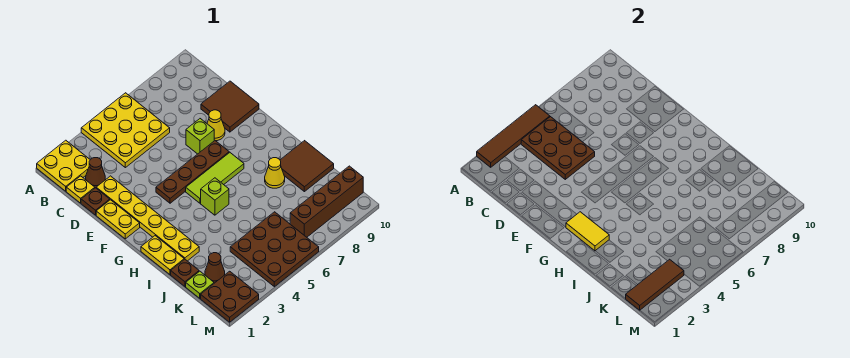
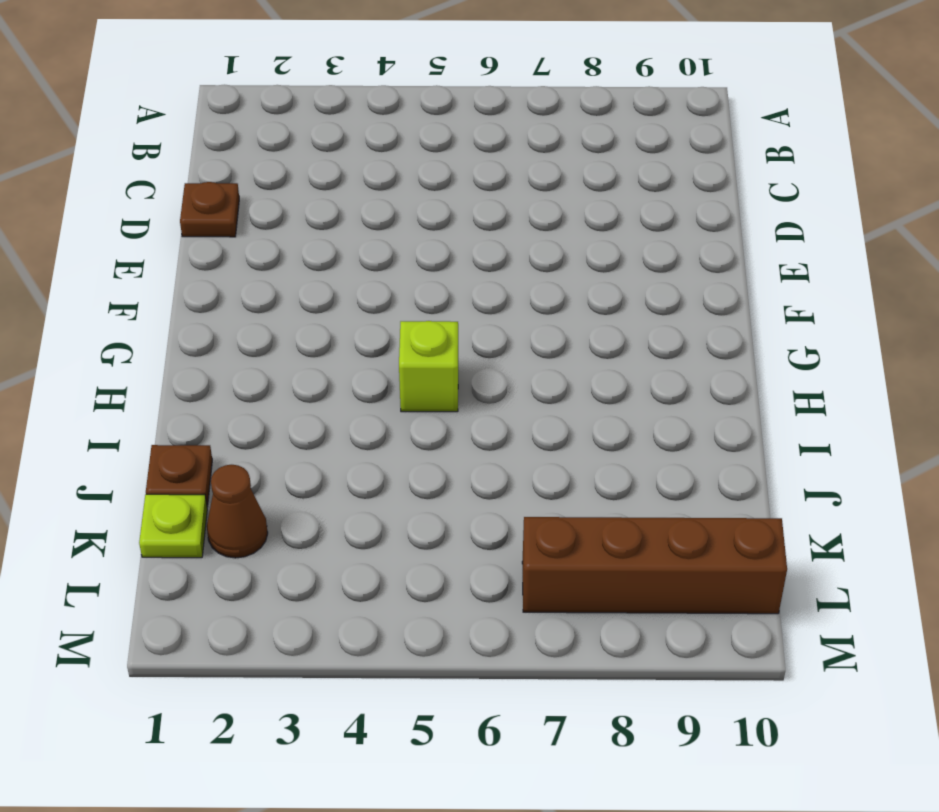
none -> yellow plate A1:B2 level 1
none -> yellow plate A4:C6 level 1
none -> yellow plate C1 level 1

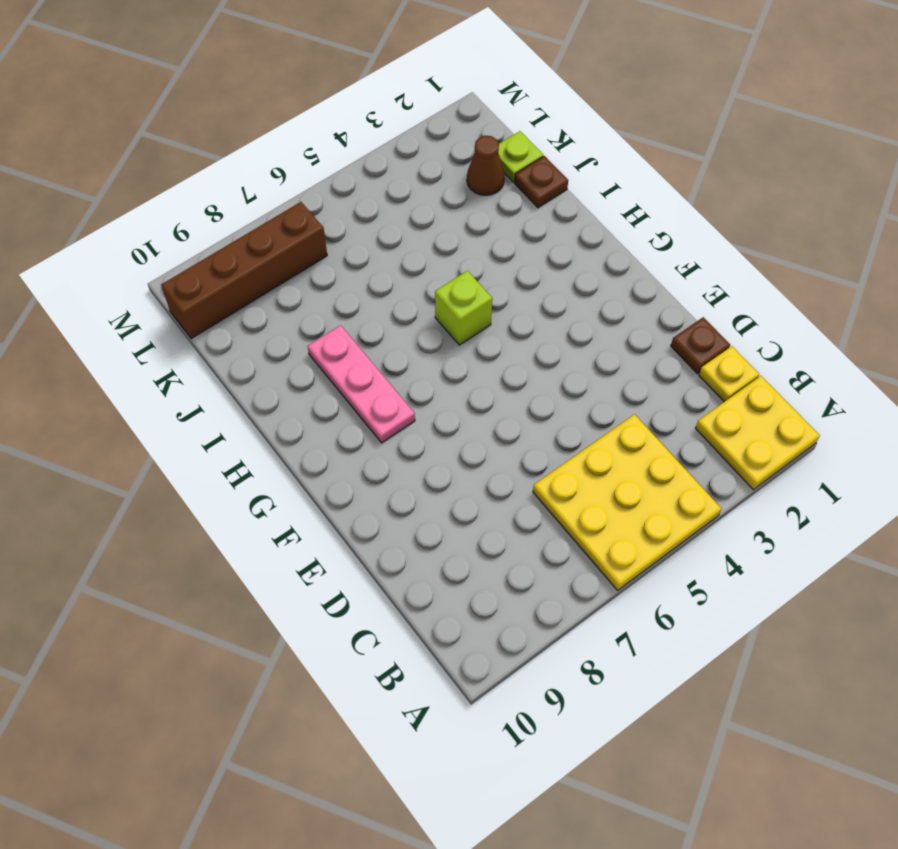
pink plate G8:I8 level 1 -> yellow cone I8 level 1
none -> brown cone C2 level 1
none -> yellow plate D2:I2 level 1
none -> brown tile D9:E10 level 1

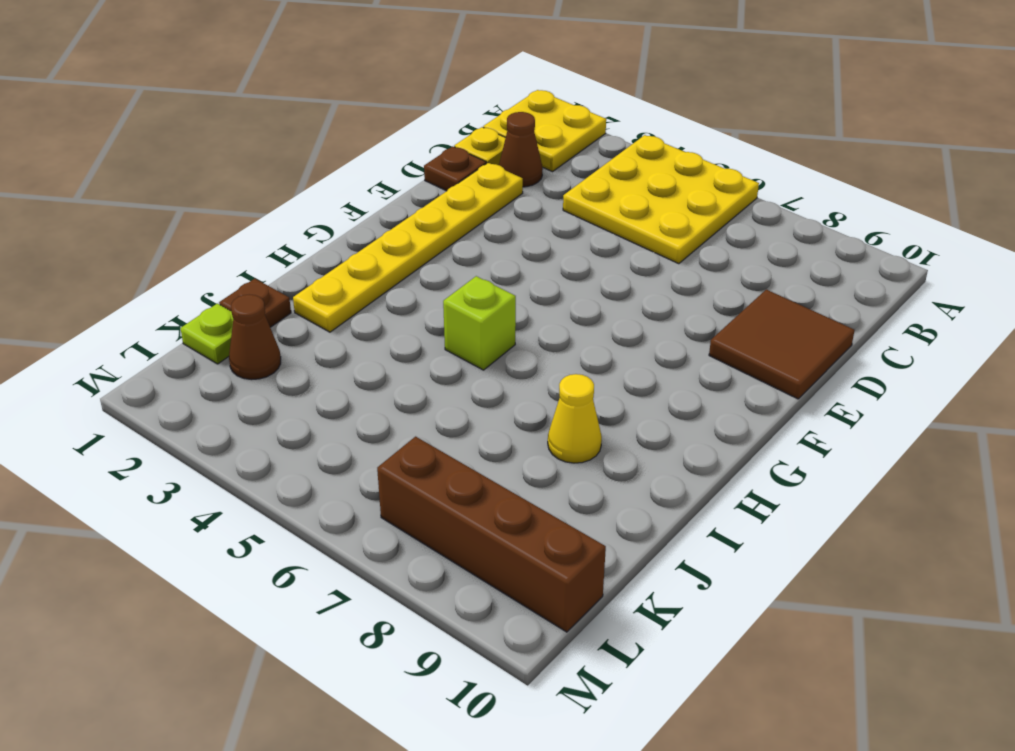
none -> yellow plate E1:F1 level 1
none -> lime brick E7 level 1
none -> yellow cone E8 level 1

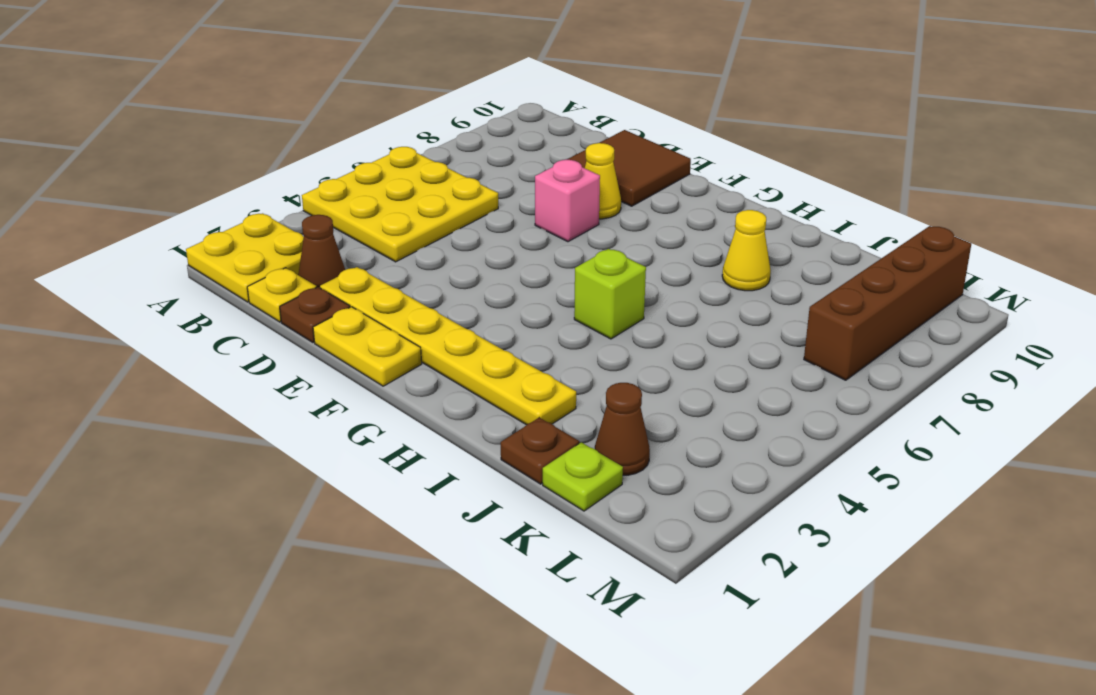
pink brick E7 level 1 -> lime brick E7 level 1
none -> brown plate F4:F7 level 1
none -> lime tile G5:G7 level 1
none -> yellow plate H1:I1 level 1

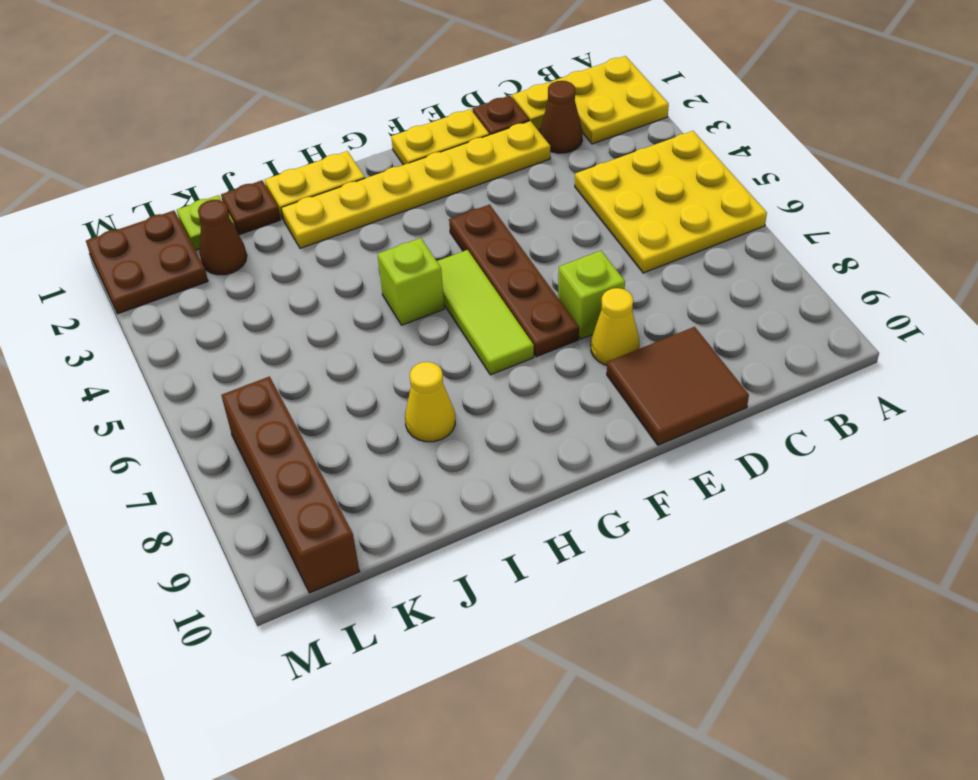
none -> brown tile I9:J10 level 1
none -> brown plate K4:M6 level 1
none -> brown tile A2:A5 level 2

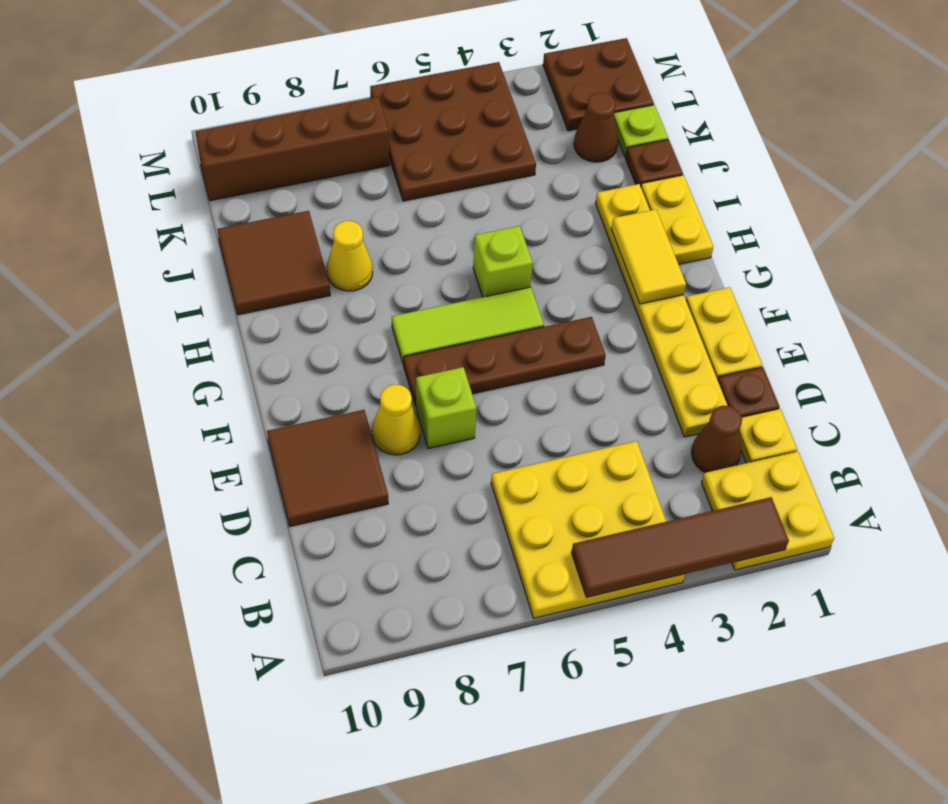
none -> brown plate B4:D5 level 2
none -> brown tile L1:L3 level 2

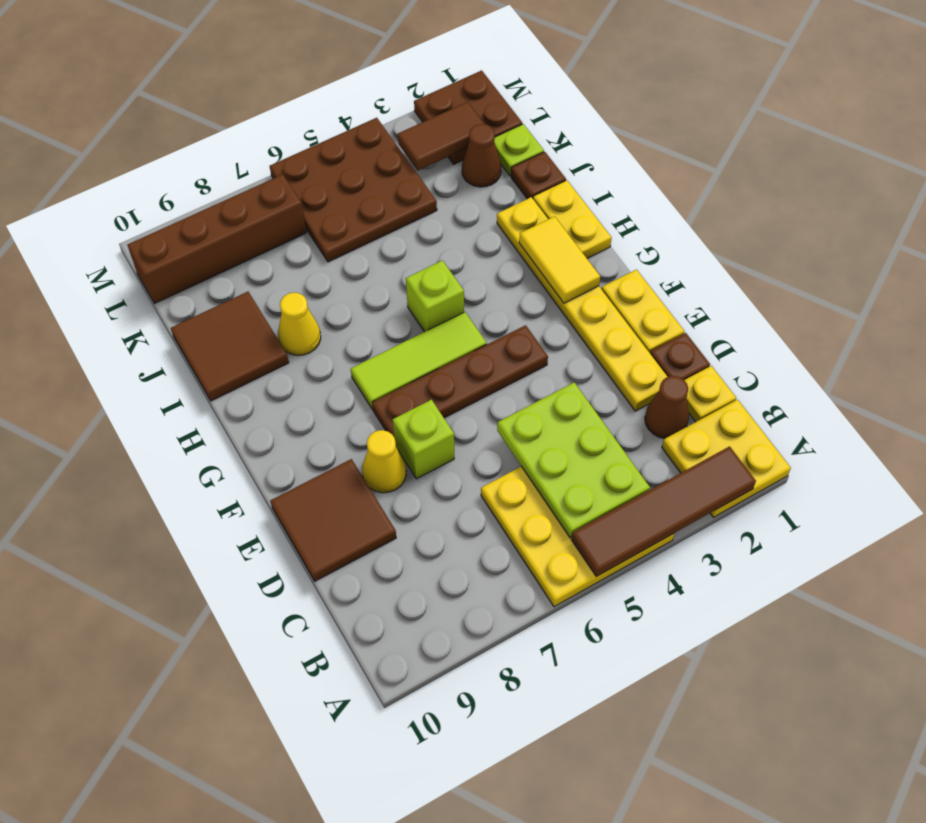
lime plate B4:D5 level 2 -> brown plate B4:D5 level 2
brown tile L2:L3 level 2 -> brown tile L1:L3 level 2

